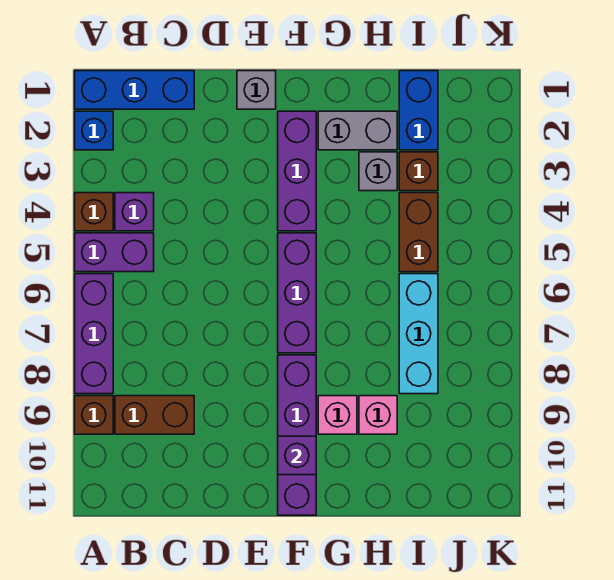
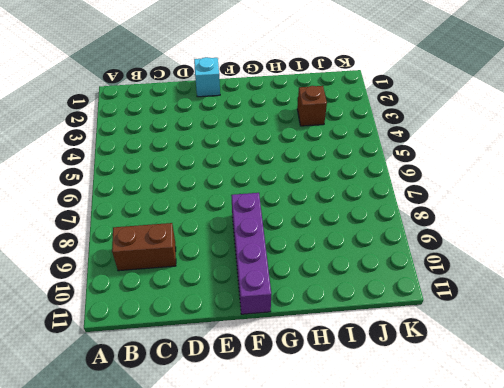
cyan brick E1 level 1 -> grey brick E1 level 1
none -> blue brick A1:C1 level 1
none -> blue brick A2 level 1
none -> brown brick A4 level 1

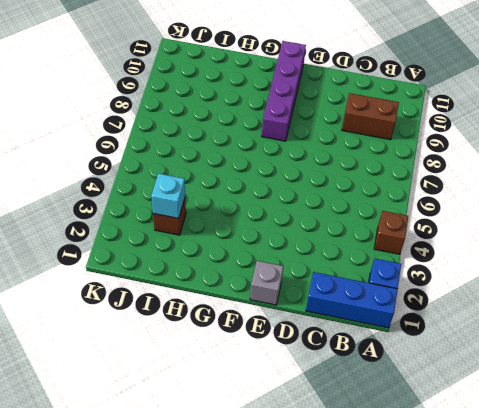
cyan brick I3 level 2 -> none
none -> purple brick A5:B5 level 1
none -> purple brick A6:A8 level 1
none -> brown brick A9 level 1

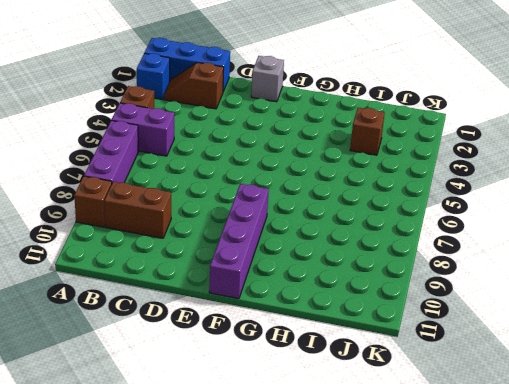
brown slope B2:C2 level 1 top C -> none
none -> purple brick B4 level 1
none -> purple brick F2:F4 level 1
none -> purple brick F5:F7 level 1

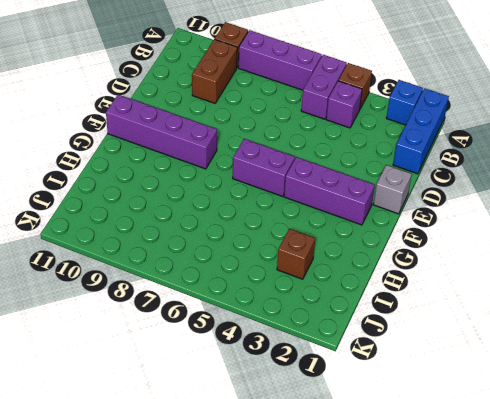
purple brick F5:F6 level 1 -> purple brick F5:F7 level 1
none -> grey brick G2:H2 level 1
none -> pink brick G9 level 1
none -> grey brick H3 level 1

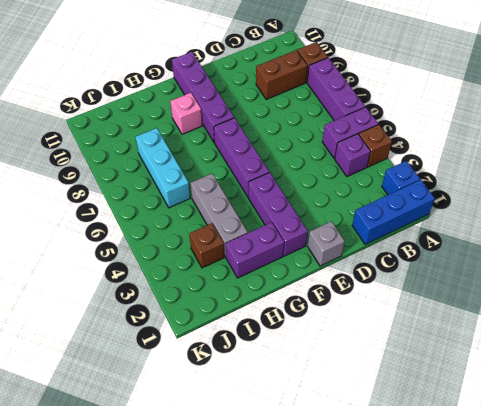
purple brick G2:H2 level 1 -> grey brick G2:H2 level 1
grey brick H3:H5 level 1 -> grey brick H3 level 1
none -> pink brick H9 level 1
none -> blue brick I1:I2 level 1
none -> brown brick I4:I5 level 1

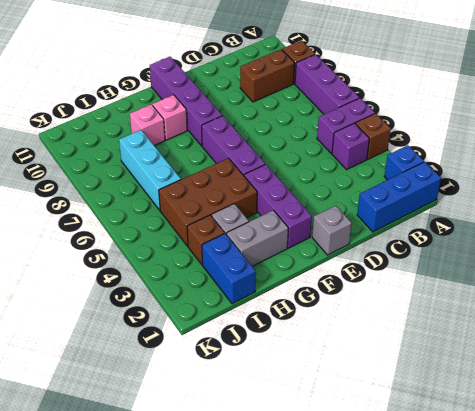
brown brick G4:I5 level 1 -> brown brick I4:I5 level 1
none -> purple brick F10 level 2

